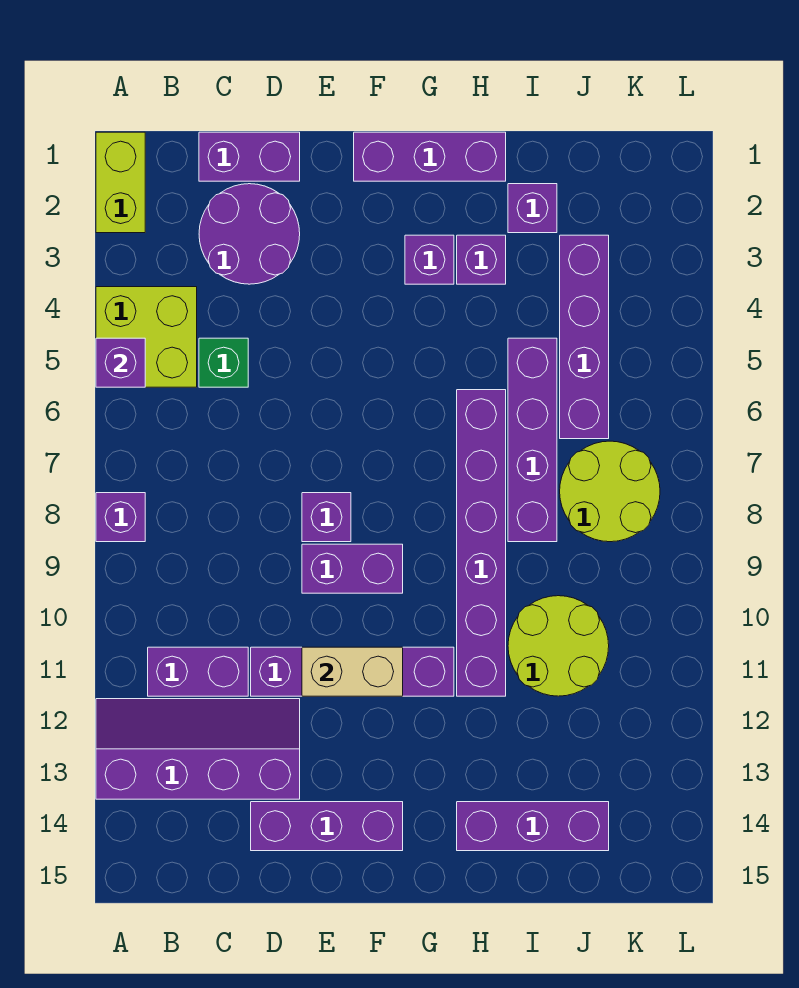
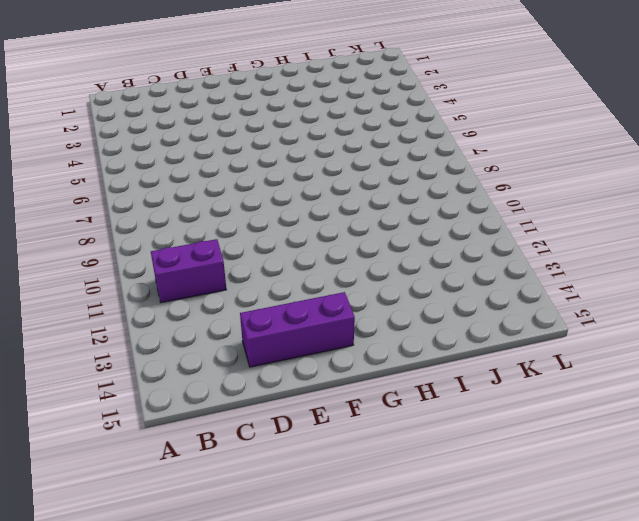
none -> lime brick A1:A2 level 1
none -> lime brick A4:B5 level 1
none -> purple brick A8 level 1

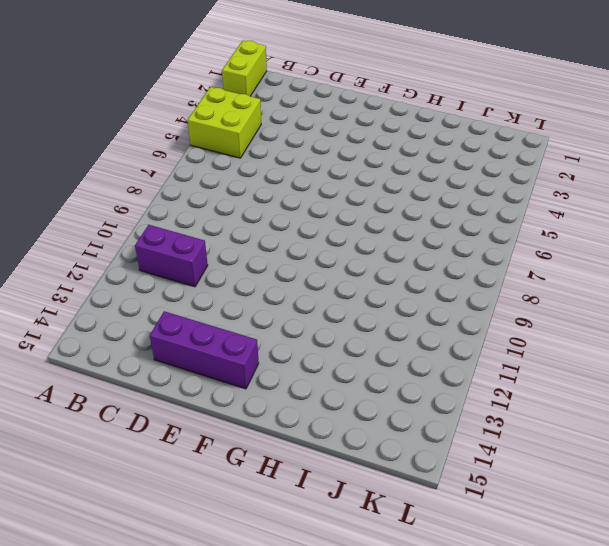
none -> purple brick A8 level 1
none -> purple slope A12:D13 level 1 top 13
none -> purple brick C1:D1 level 1

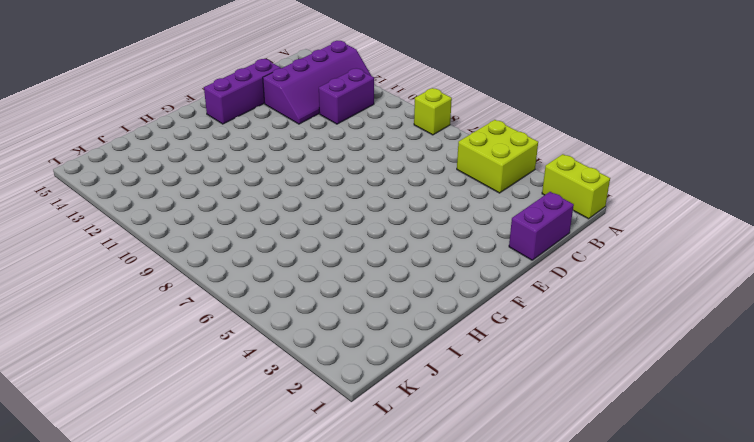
lime brick A8 level 1 -> purple brick A8 level 1
none -> purple round brick C2:D3 level 1
none -> green brick C5 level 1
none -> purple brick D11:G11 level 1

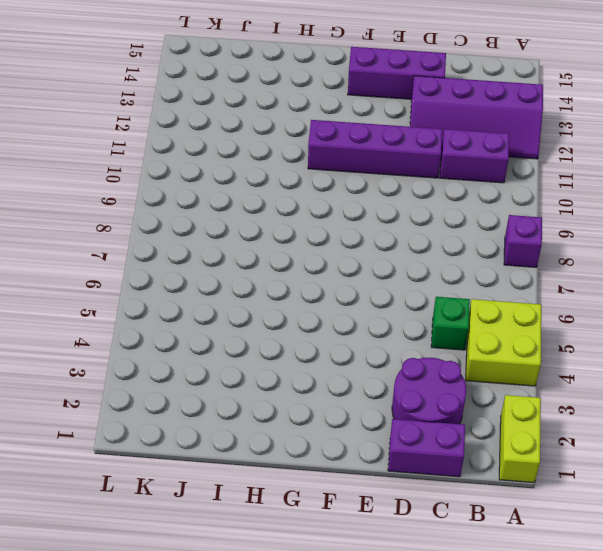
none -> purple brick E8 level 1
none -> purple brick E9:F9 level 1
none -> purple brick F1:H1 level 1

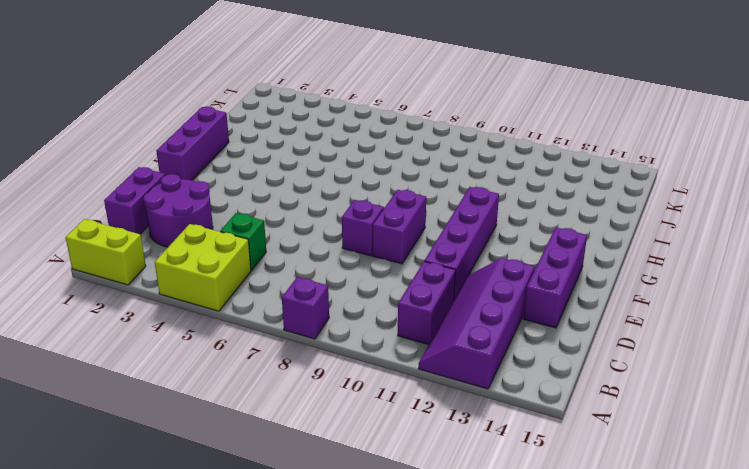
none -> purple brick G3 level 1
none -> purple brick H3 level 1
none -> purple brick H6:H11 level 1

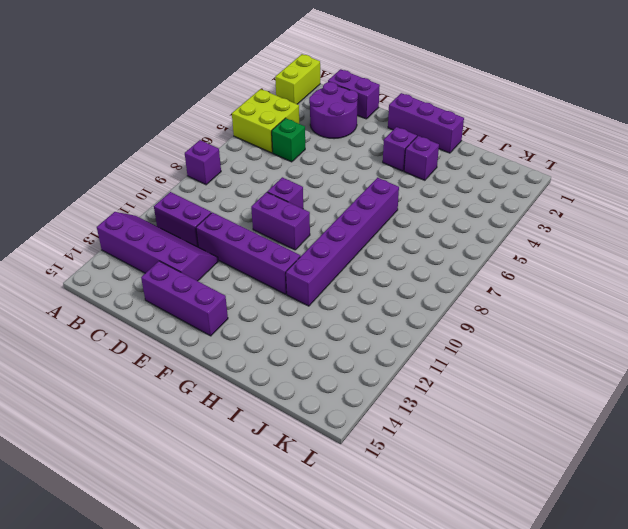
none -> purple brick H14:J14 level 1
none -> purple brick I2 level 1
none -> purple brick I5:I8 level 1

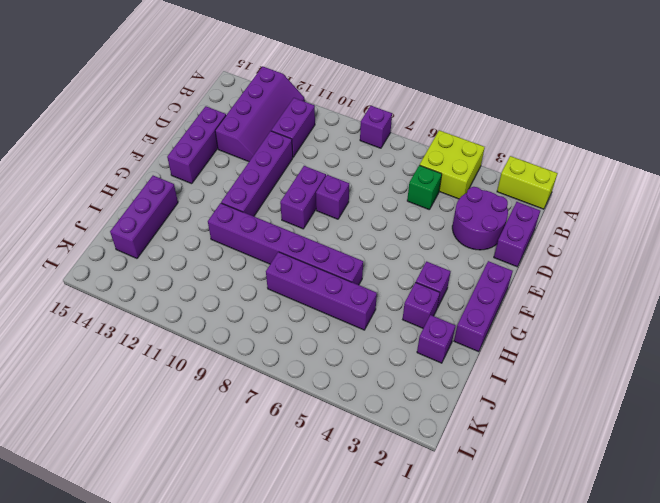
none -> lime round brick I10:J11 level 1
none -> purple brick J3:J6 level 1
none -> lime round brick J7:K8 level 1

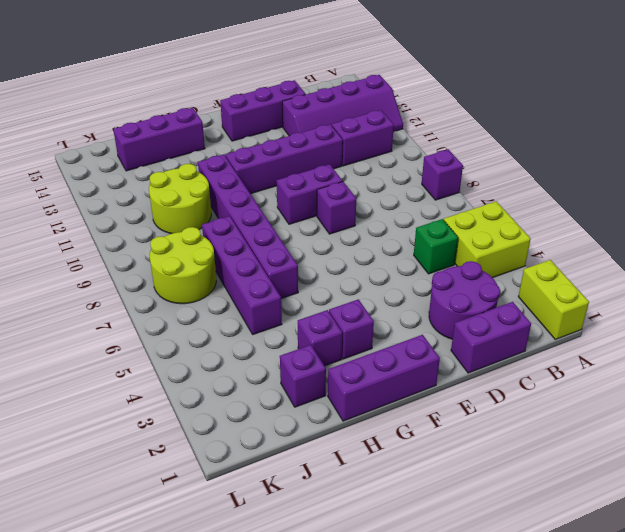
none -> purple brick J3:J6 level 1
none -> purple brick A5 level 2
none -> tan brick E11:F11 level 2

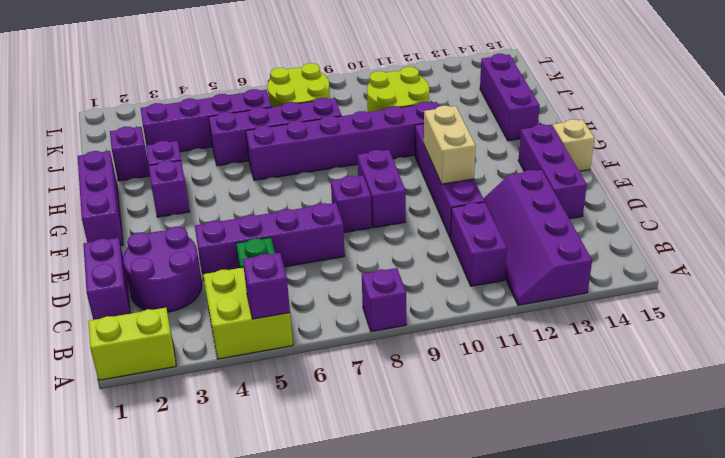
purple brick D4:D7 level 1 -> none
tan brick F15 level 1 -> none

